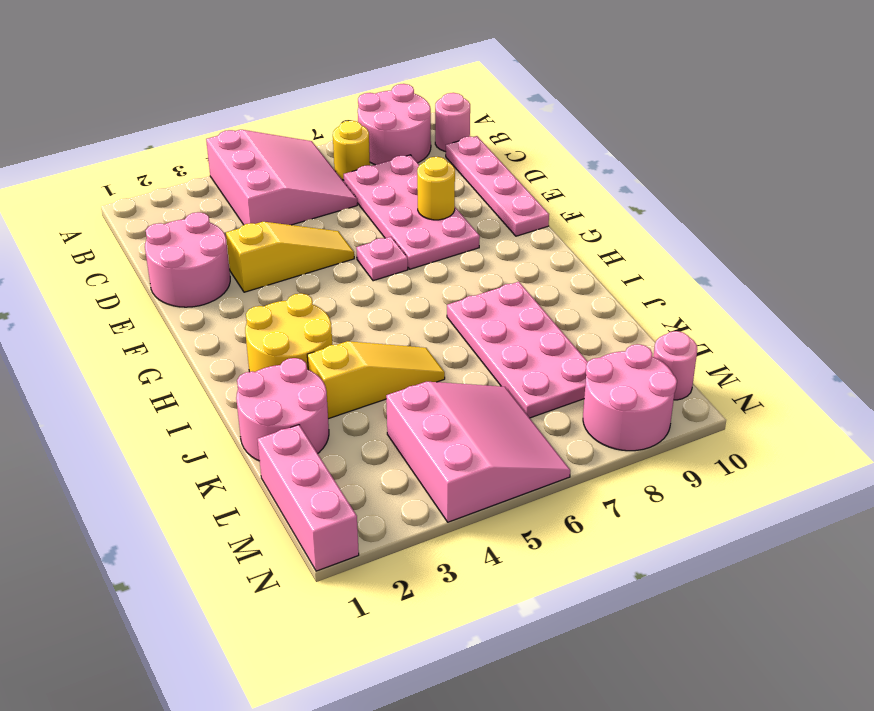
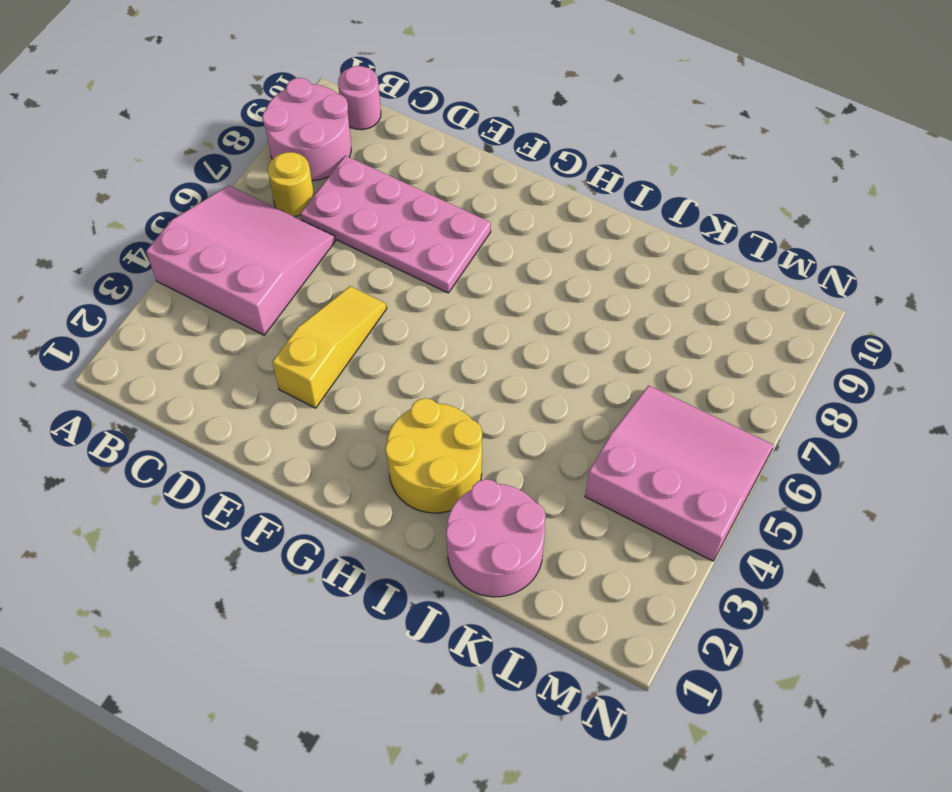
none -> pink plate C10:F10 level 1
none -> pink round brick D1:E2 level 1
none -> pink plate F6 level 1

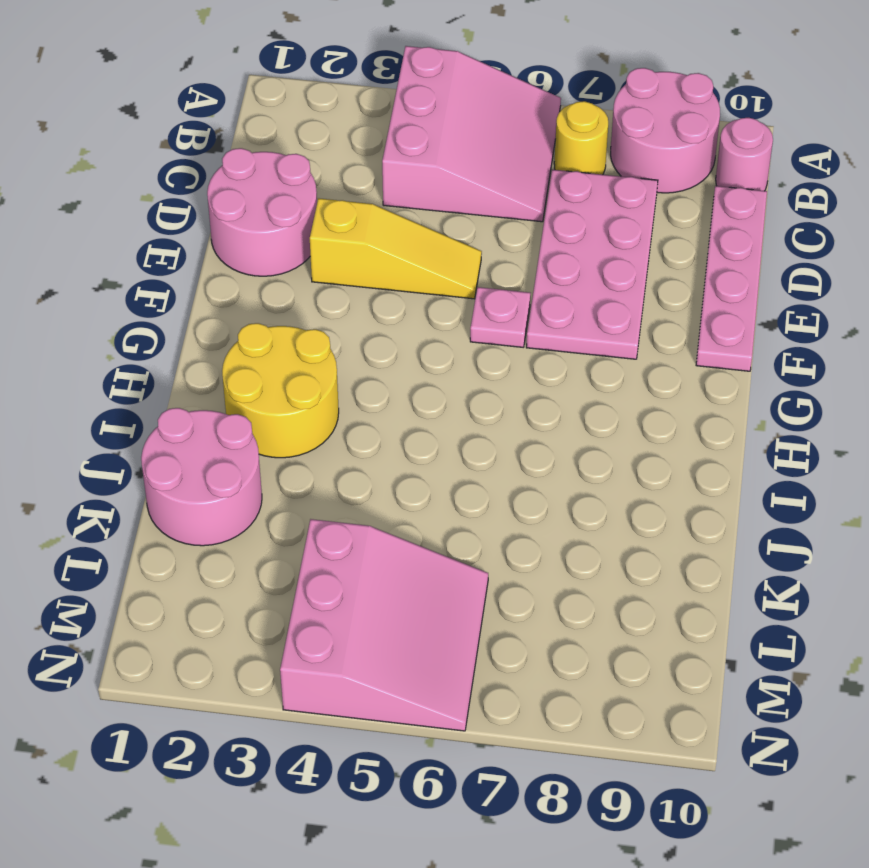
none -> pink plate I7:L8 level 1
none -> yellow slope J3:J5 level 1 top 3
none -> pink brick L1:N1 level 1

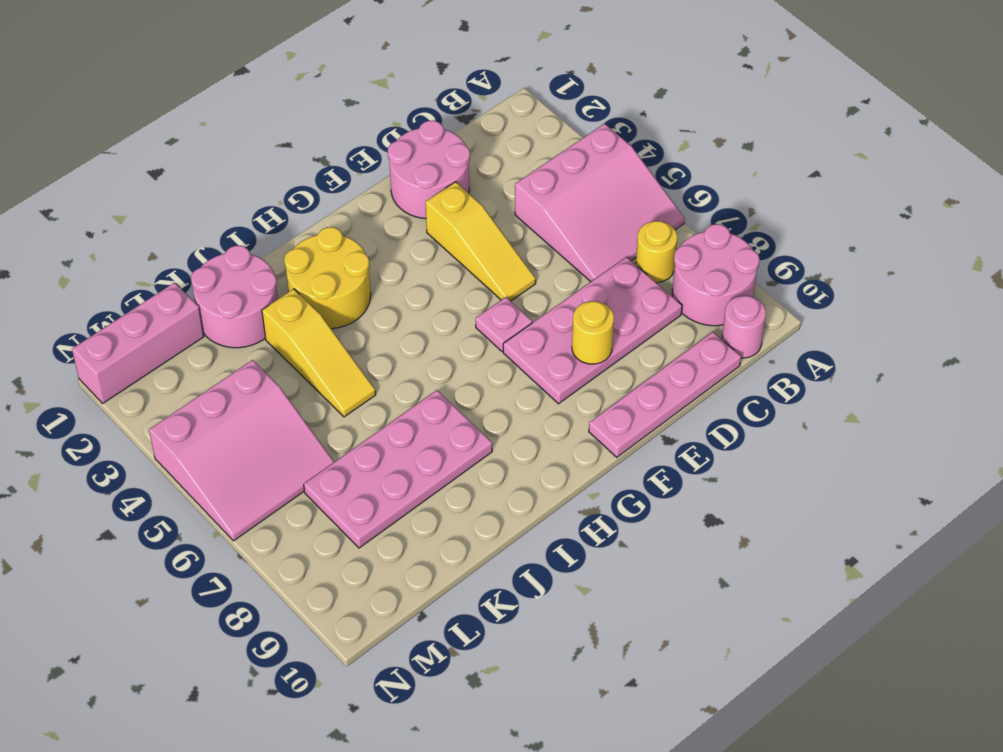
none -> pink round brick M8:N9 level 1
none -> pink round brick M10 level 1

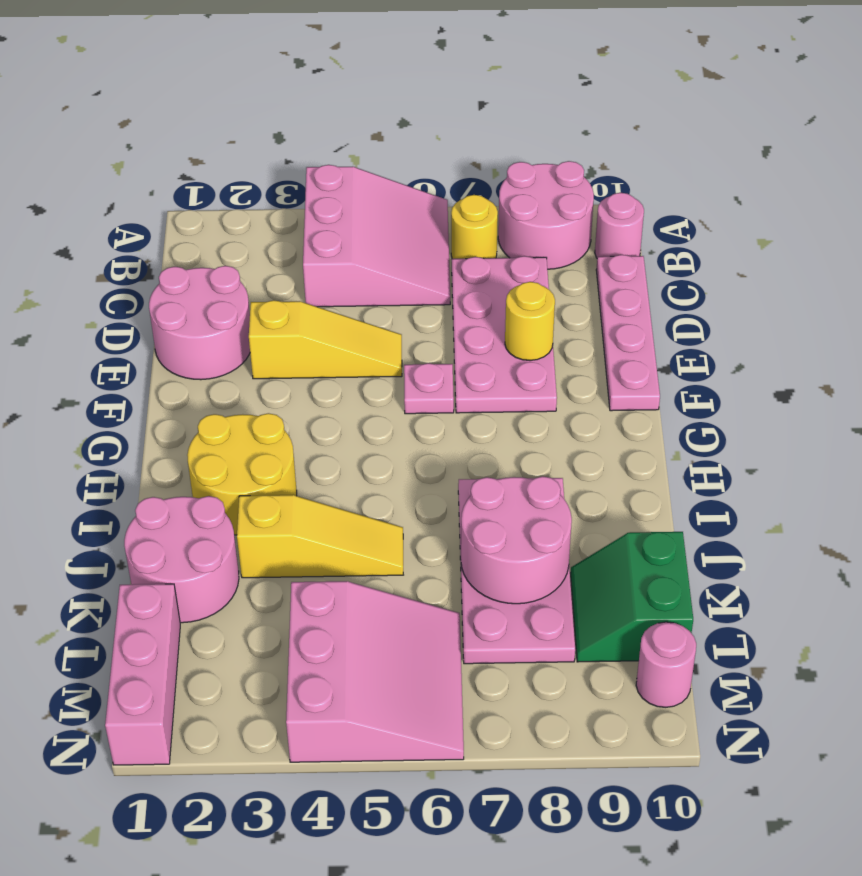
pink round brick J7:K8 level 2 -> pink round brick M8:N9 level 1
green slope K9:L10 level 1 top 10 -> none

